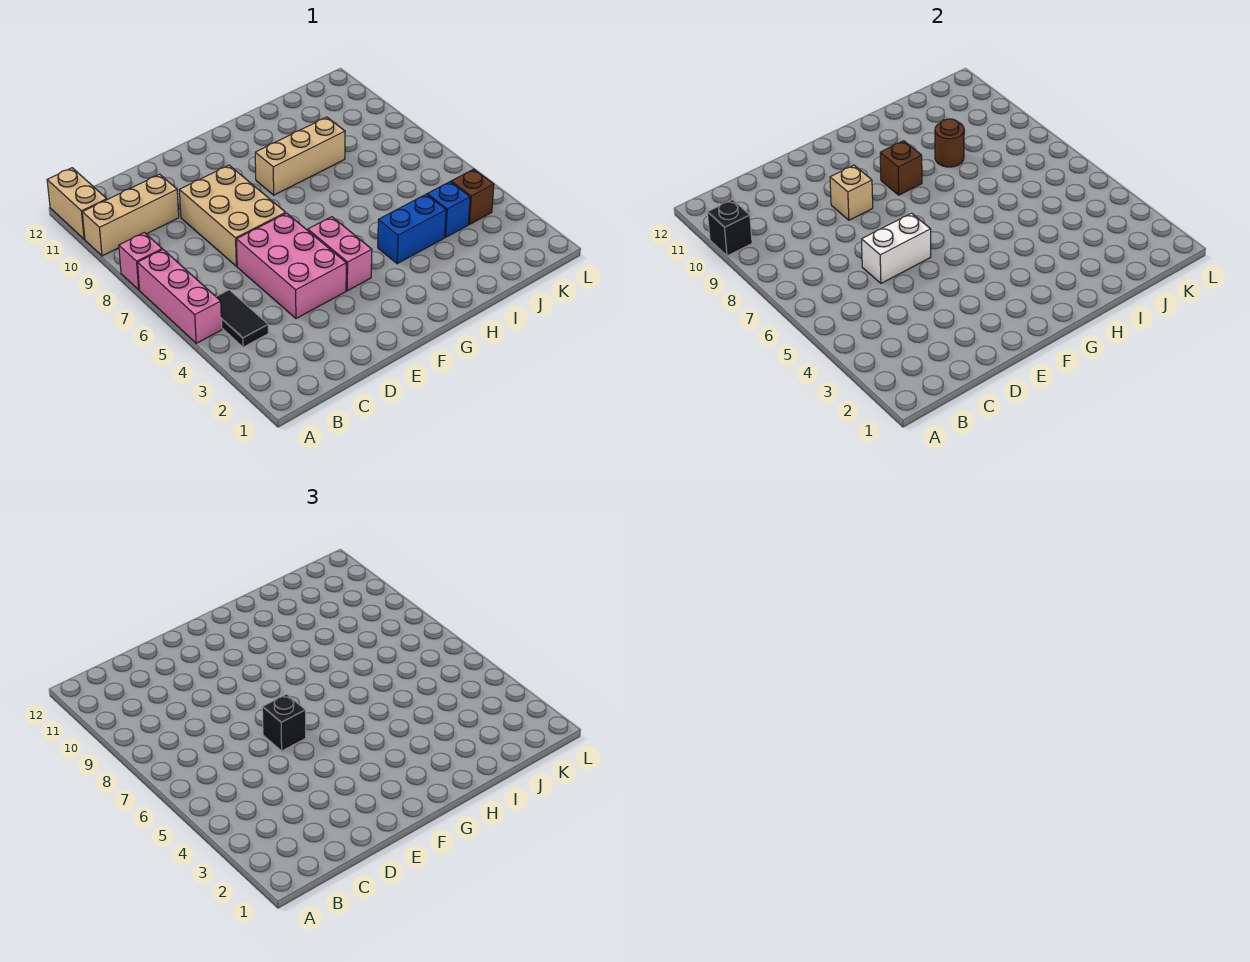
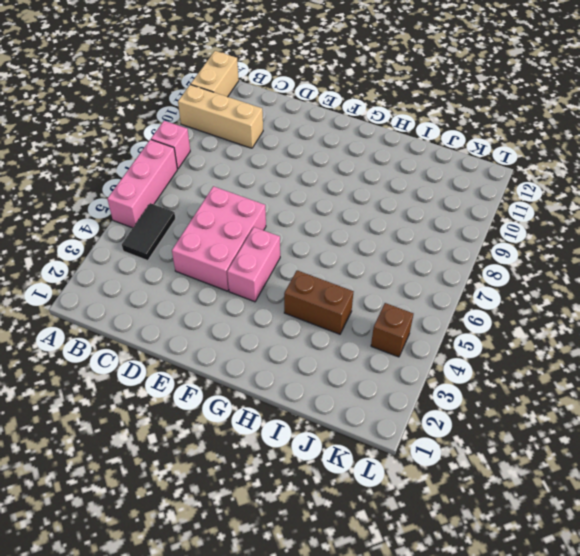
brown brick H4:I4 level 1 -> blue brick H4:I4 level 1
none -> tan brick D7:E9 level 1
none -> tan brick G9:I9 level 1
none -> blue brick J4 level 1

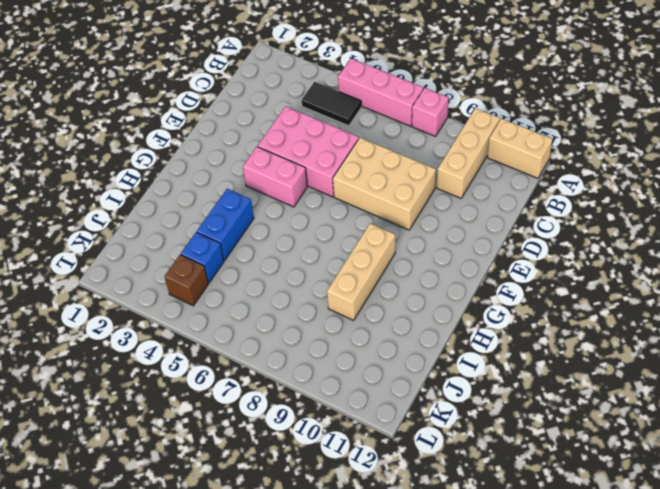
none -> black brick A10 level 2
none -> white brick D6:E6 level 2
none -> tan brick E9 level 2

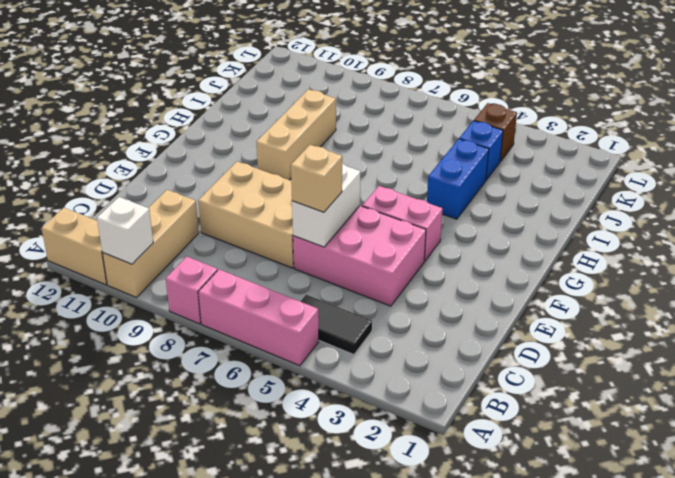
white brick A10 level 2 -> black brick A10 level 2
tan brick D6 level 3 -> tan brick E9 level 2
none -> brown brick G9 level 2
none -> brown round brick I9 level 2
none -> black brick E6 level 3

